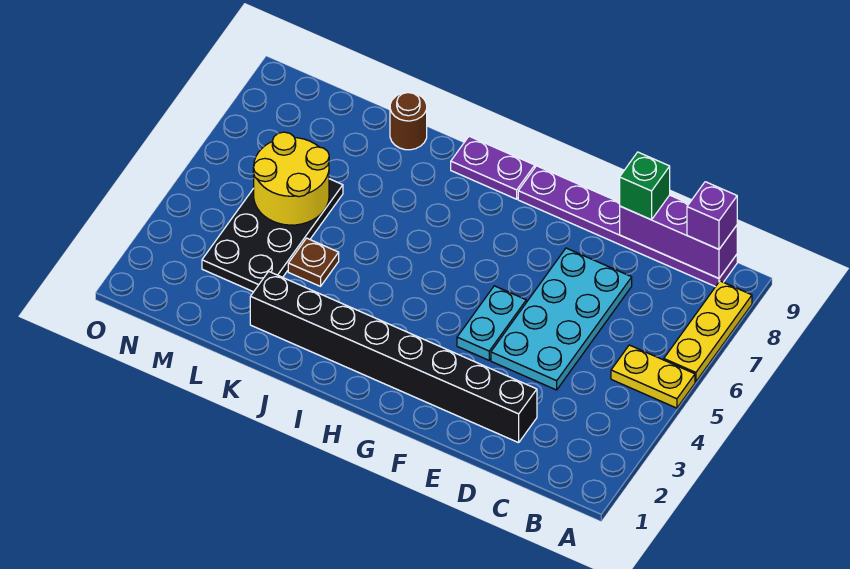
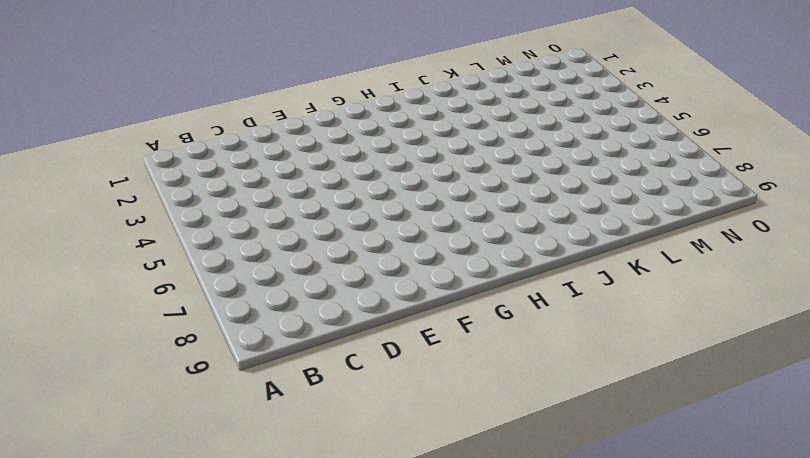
none -> yellow plate A5:B5 level 1
none -> yellow plate A6:A8 level 1
none -> purple plate B9:G9 level 1

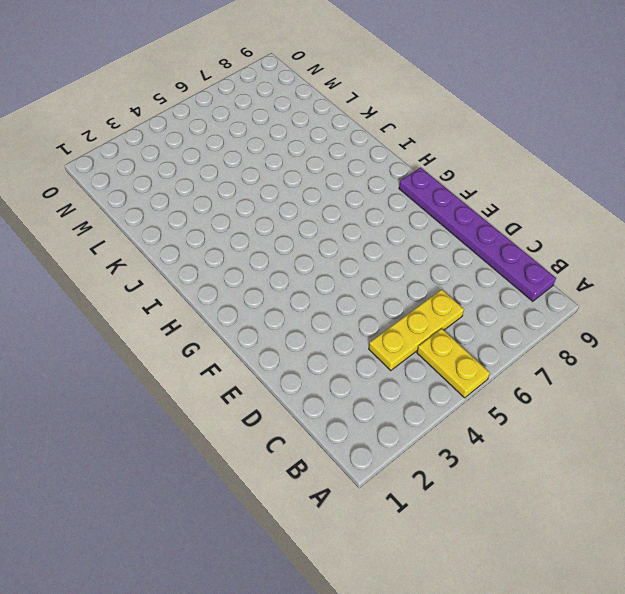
yellow plate C4:C6 level 1 -> yellow plate A6:A8 level 1
none -> black brick D2:K2 level 1
none -> cyan plate D4:E7 level 1
none -> cyan plate F4:F5 level 1

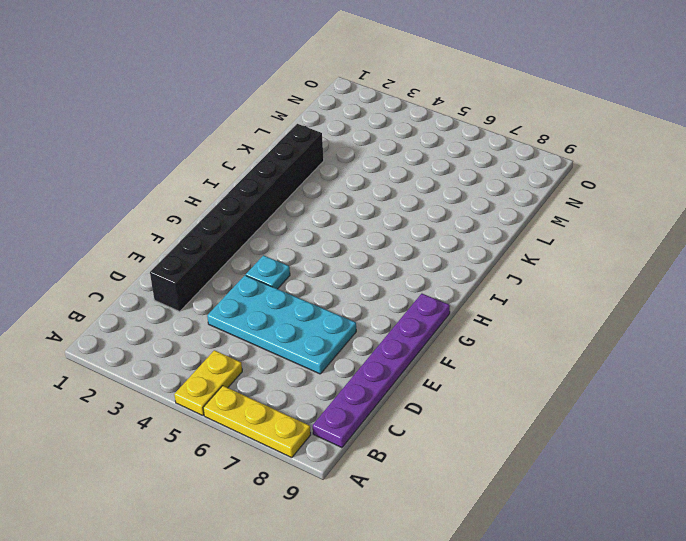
cyan plate F4 level 1 -> cyan plate F4:F5 level 1
none -> purple plate H9:I9 level 1
none -> brown plate K4 level 1
none -> brown round brick K9 level 1

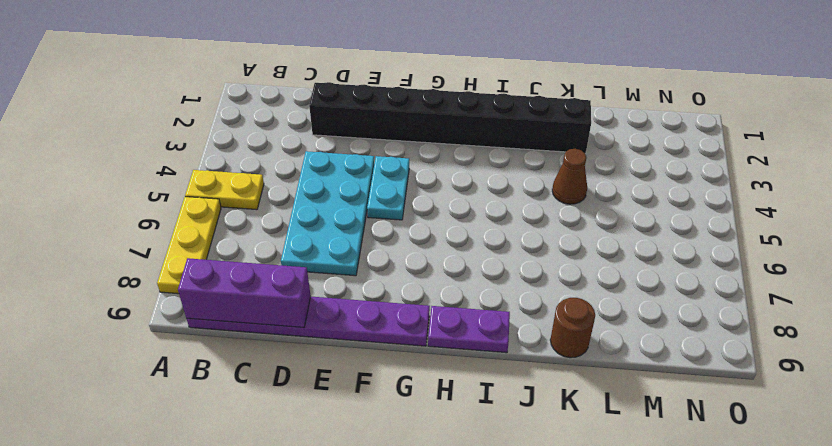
brown cone K4 level 1 -> brown plate K4 level 1
none -> black plate L3:M6 level 1
none -> yellow round brick L5:M6 level 2
none -> purple brick B9 level 3

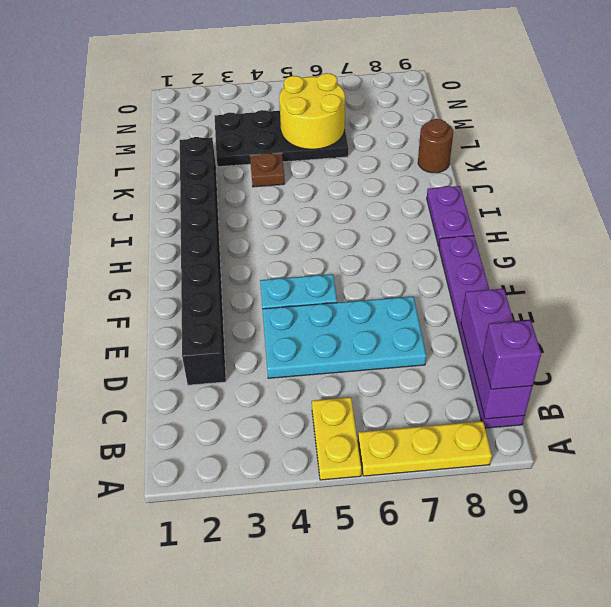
none -> green brick D9 level 3

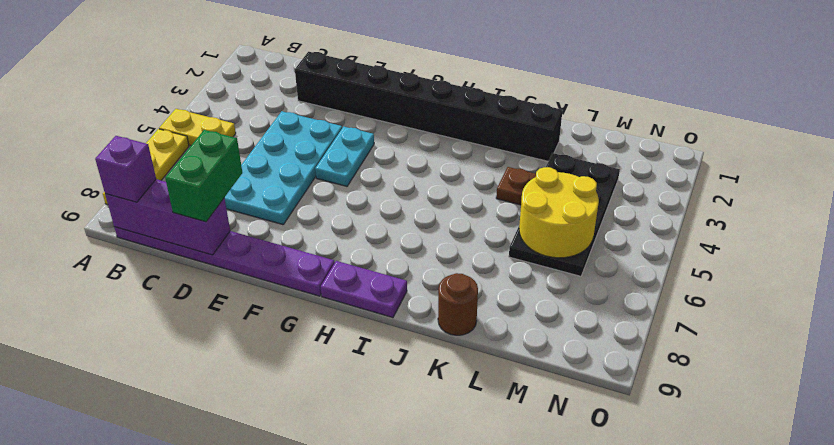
green brick D8:D9 level 3 -> green brick D9 level 3

